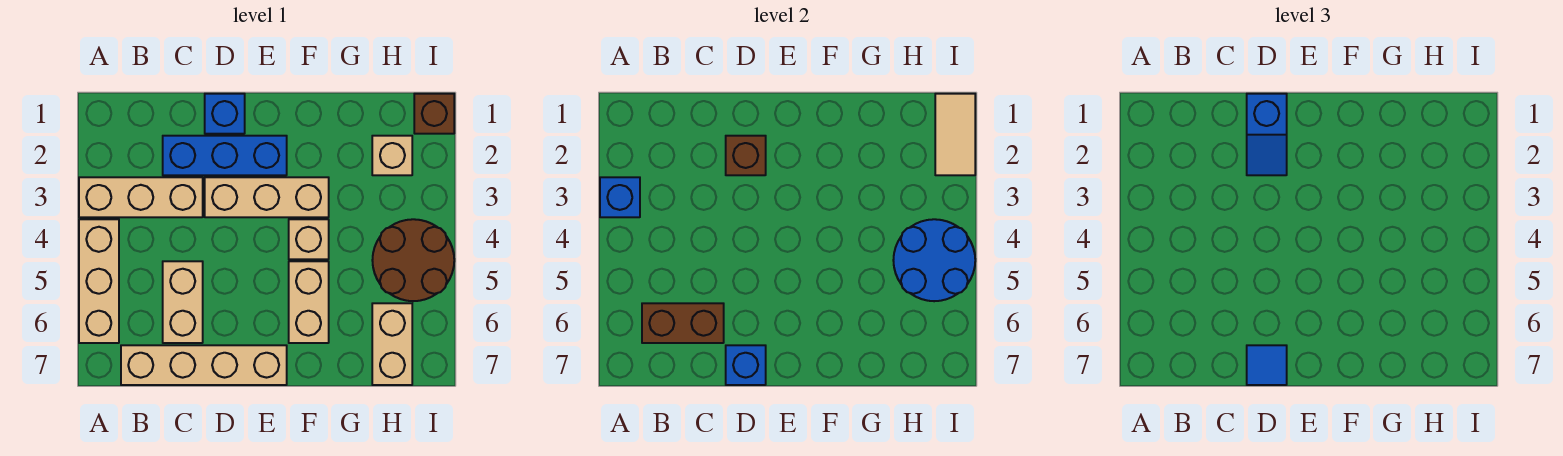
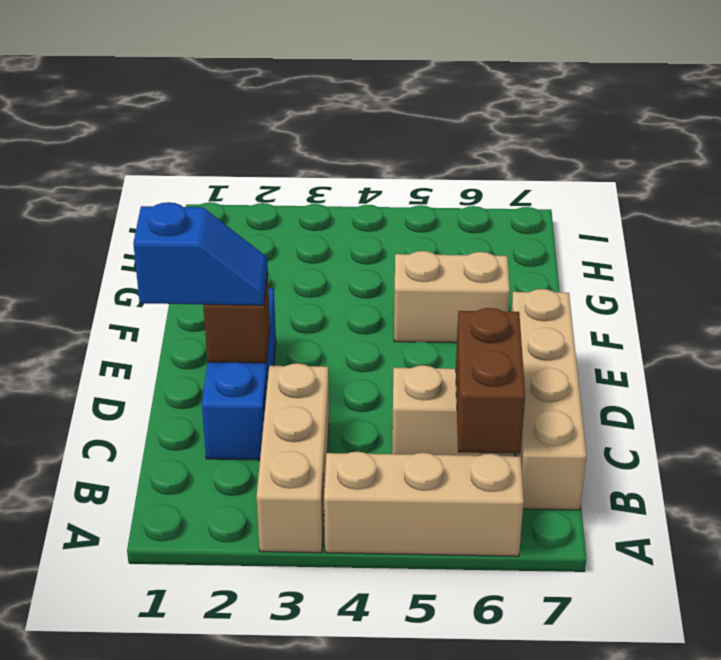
none -> blue brick D1 level 1
none -> tan brick D3:F3 level 1
none -> tan brick F4 level 1

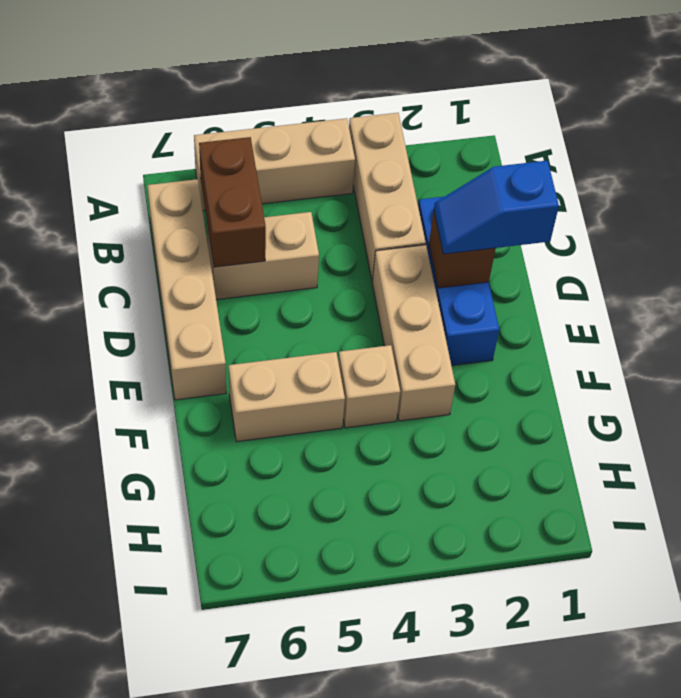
none -> blue brick D1 level 1
none -> tan brick H2 level 1
none -> brown round brick H4:I5 level 1

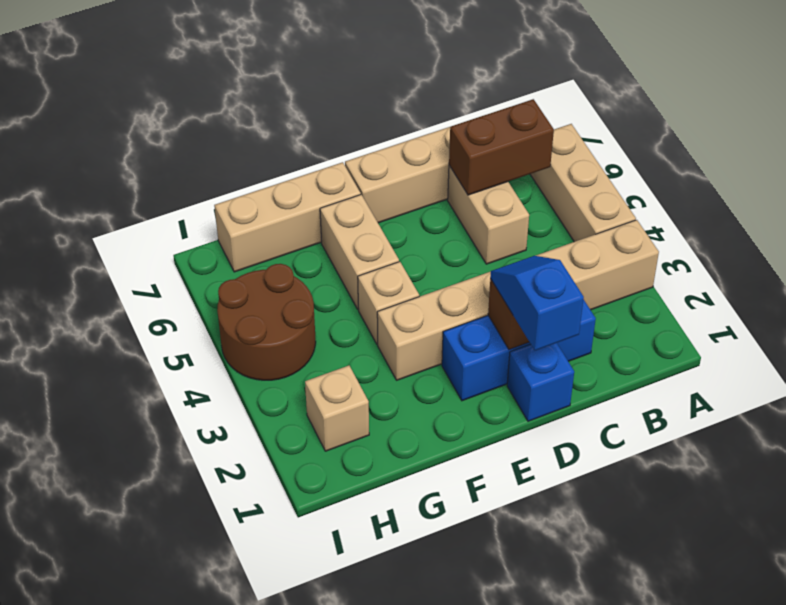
tan brick F7:H7 level 1 -> tan brick H6:H7 level 1
none -> brown brick I1 level 1
none -> blue brick A3 level 2
none -> blue brick D7 level 2

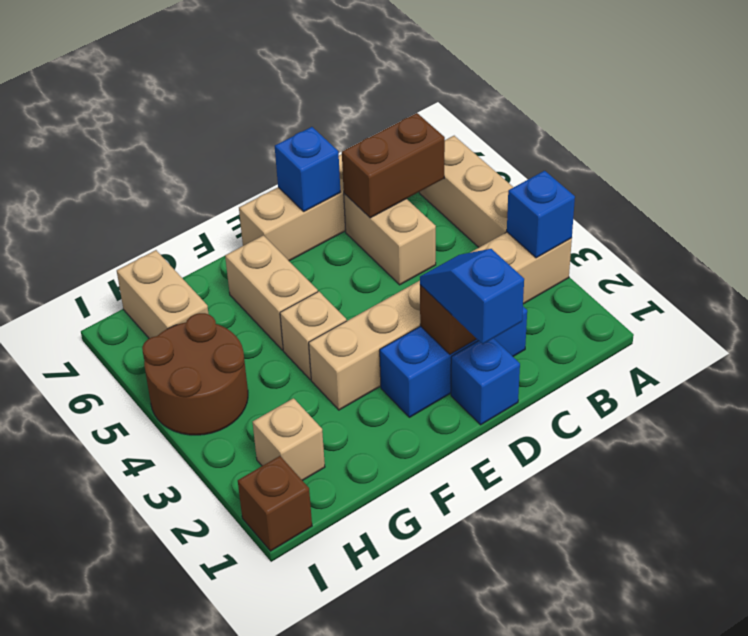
none -> blue round brick H4:I5 level 2
none -> tan tile I1:I2 level 2
none -> blue tile D7 level 3

